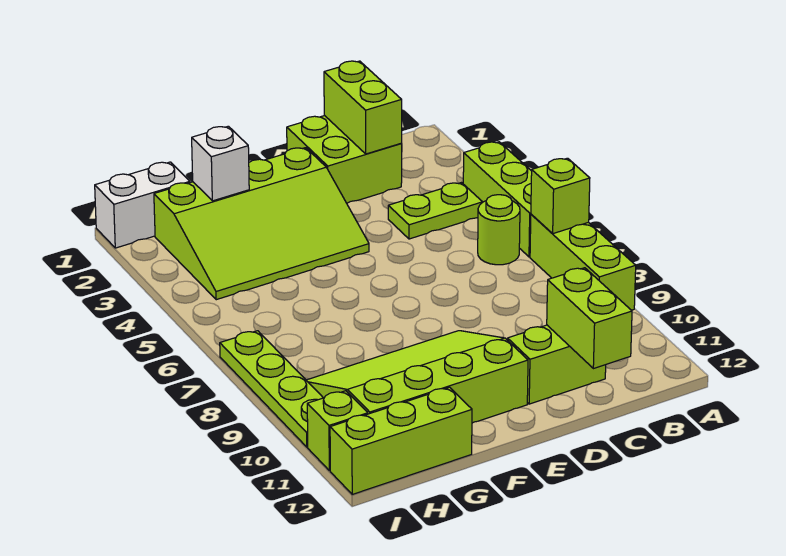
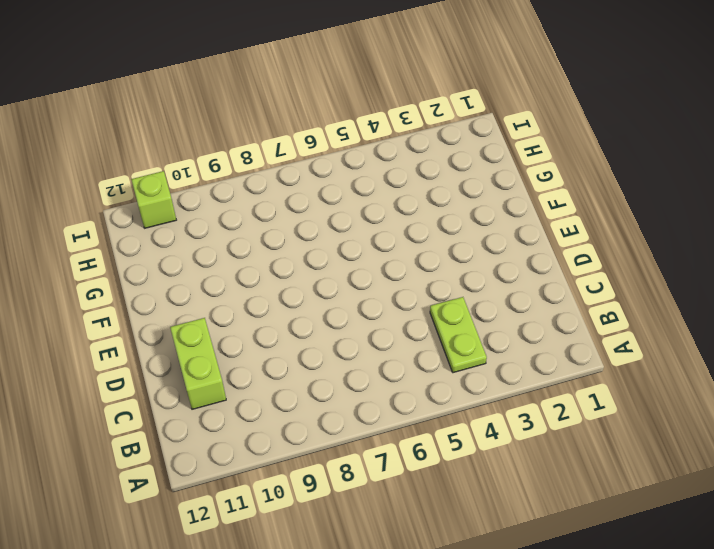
none -> lime brick A4:A6 level 1
none -> lime brick A7:A9 level 1
none -> lime round brick B6 level 1

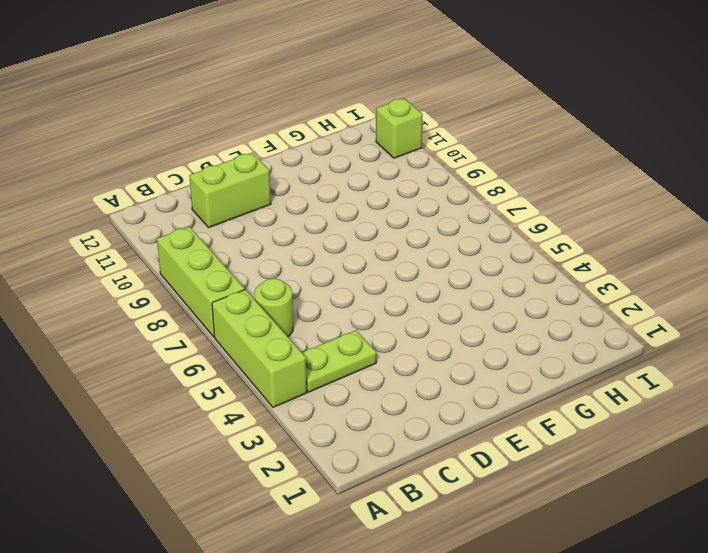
none -> lime brick C1:D2 level 1
none -> lime slope E2:H4 level 1 top 2
none -> lime slope E9:H11 level 1 top 11

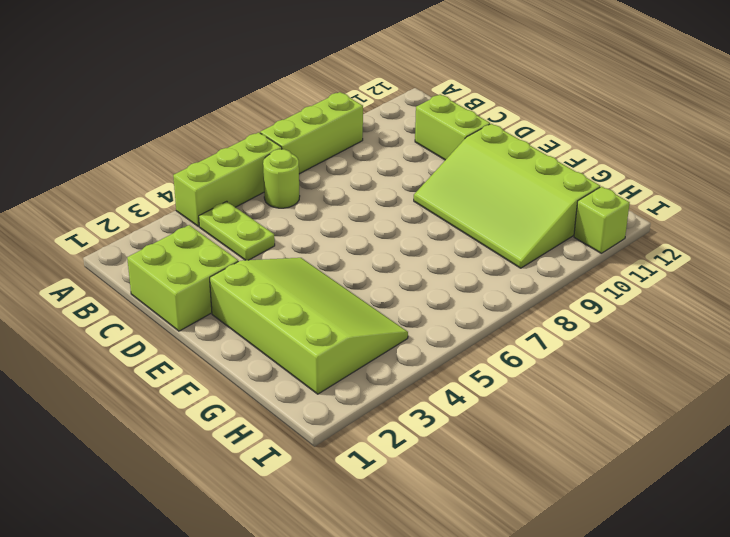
none -> lime brick G12:I12 level 1
none -> white brick H1:I1 level 1
none -> lime plate I7:I10 level 1

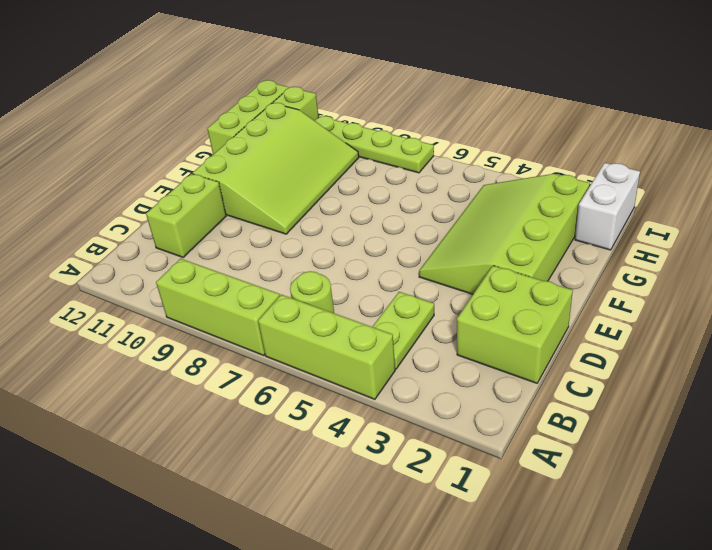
none -> lime brick A7 level 2
none -> lime brick C1:C2 level 2
none -> lime brick C11:C12 level 2

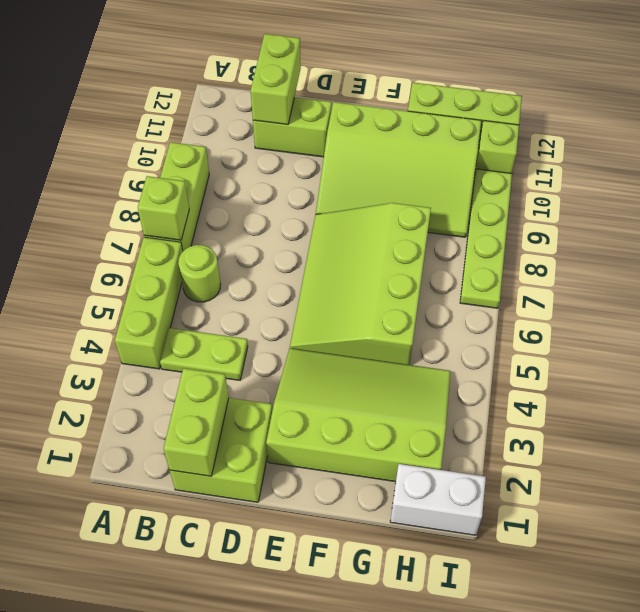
lime slope E5:G8 level 1 top G -> none
none -> white brick G2 level 2

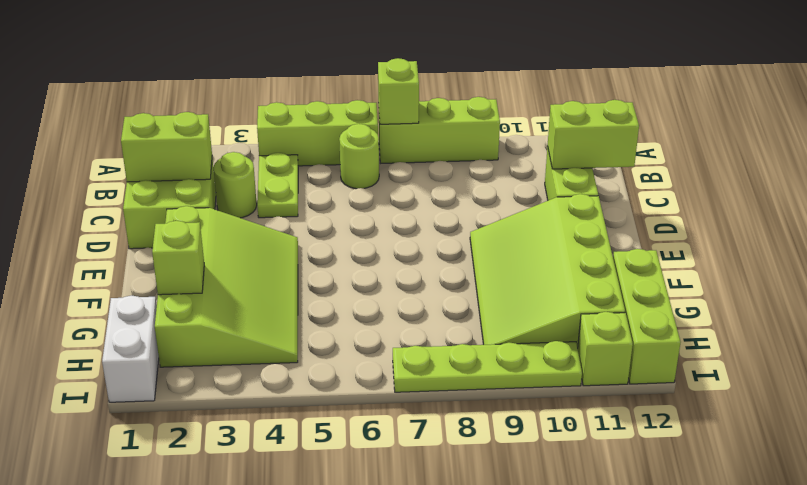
lime round brick C3 level 1 -> none
lime brick G2 level 2 -> white brick G2 level 2

